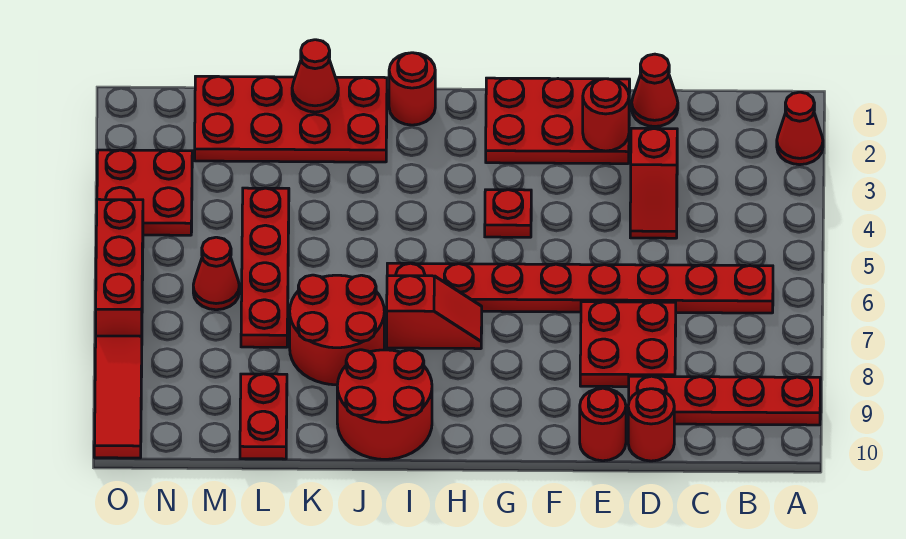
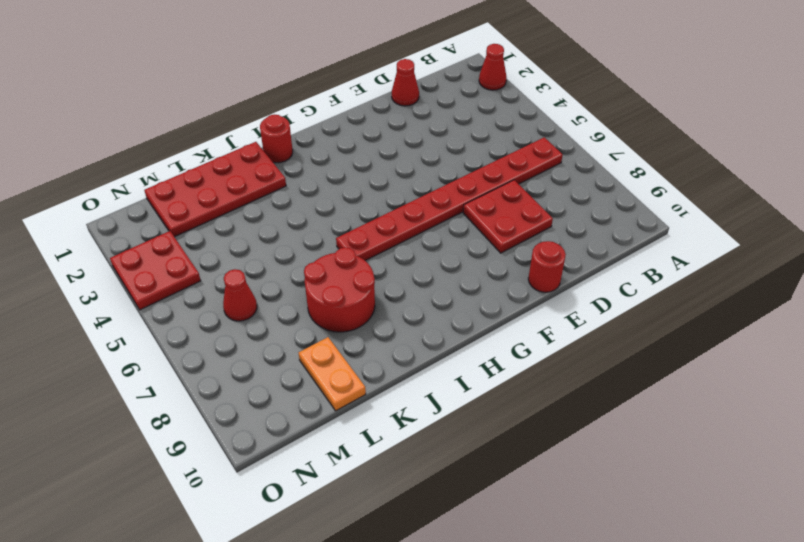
orange plate L9:L10 level 1 -> red plate L9:L10 level 1
none -> red plate A9:D9 level 1
none -> red slope D3:D4 level 1 top 3
none -> red round brick D10 level 1

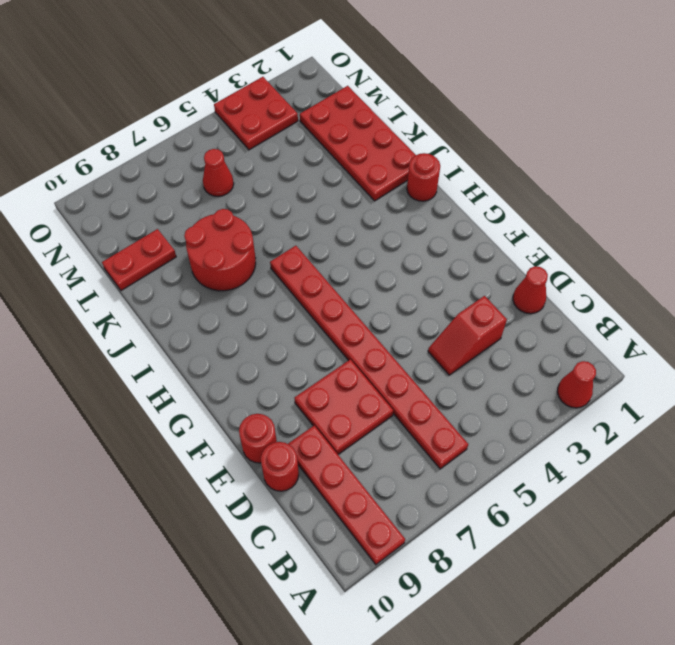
none -> red plate E1:G2 level 1
none -> red plate G4 level 1
none -> red slope H7:I7 level 1 top I

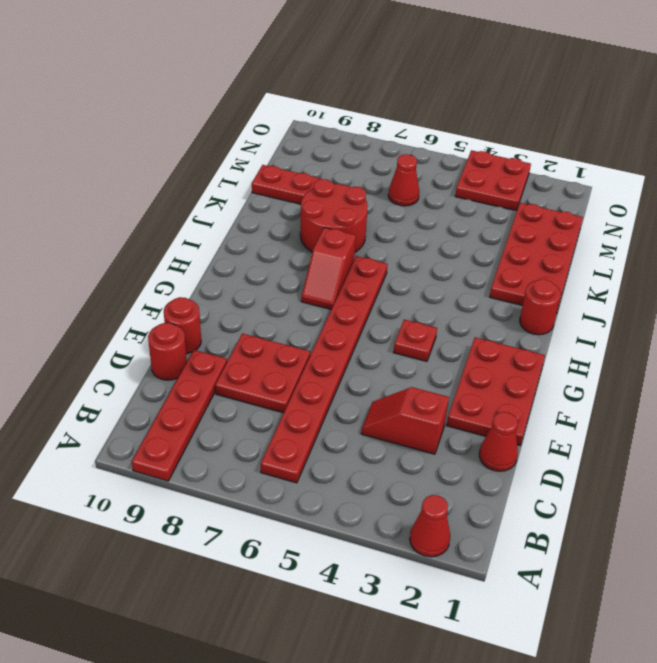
none -> red round brick I9:J10 level 1
none -> red plate L4:L7 level 1
none -> red brick O5:O7 level 1

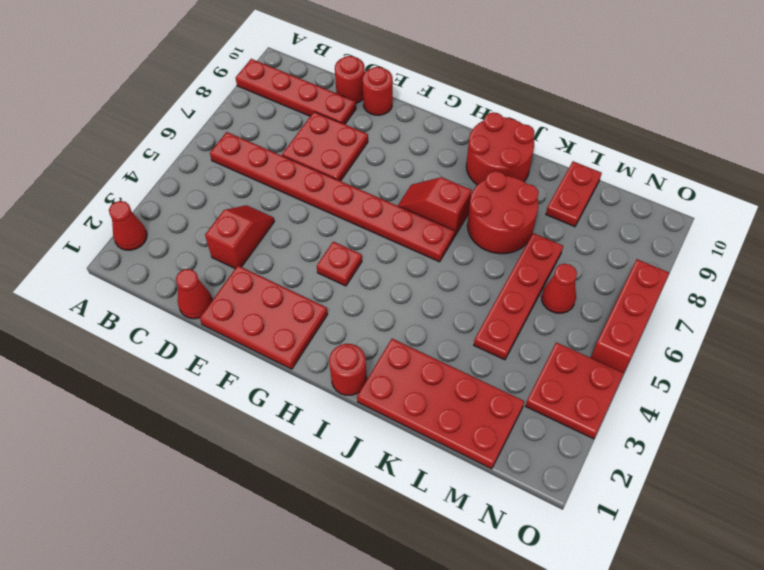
none -> red tile O8:O10 level 1
none -> red round brick E2 level 2
none -> red cone K1 level 2

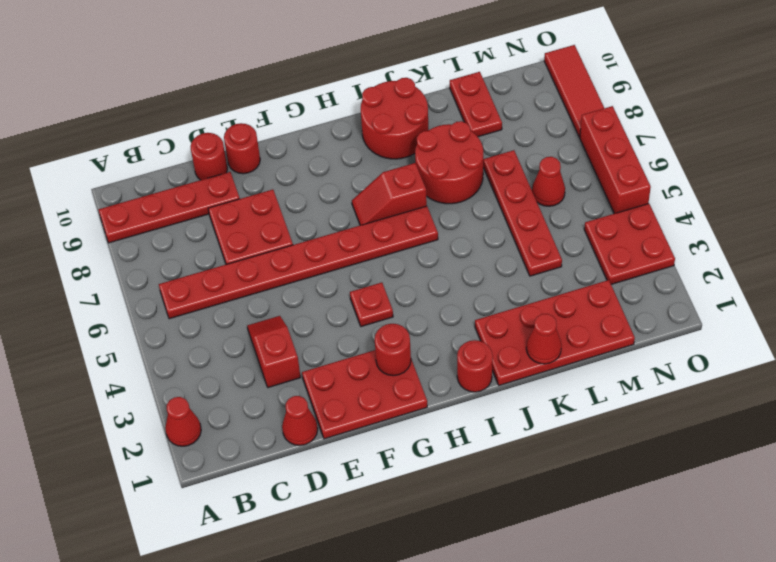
red round brick G2 level 2 -> red round brick E2 level 2

